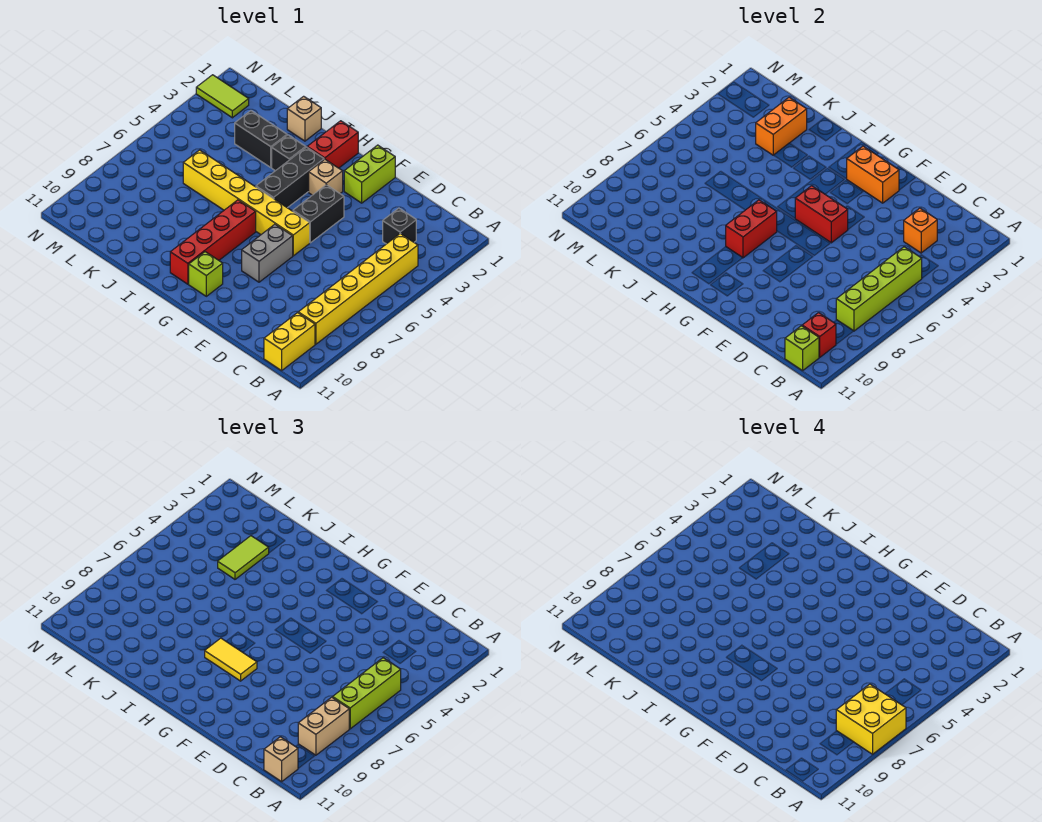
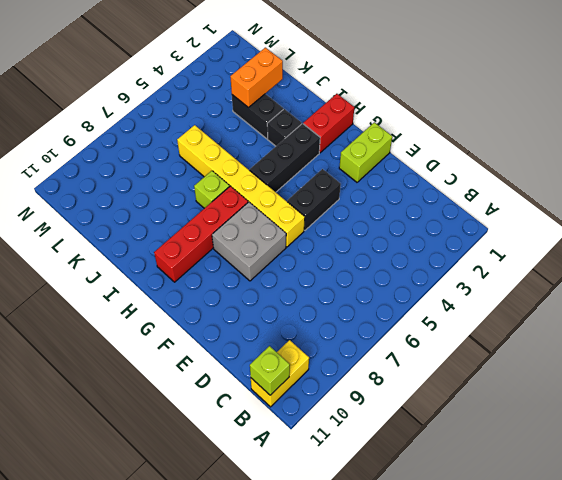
grey brick F7:G8 level 1 -> grey brick F7:F8 level 1
lime brick I7 level 1 -> lime brick G10 level 1
none -> yellow brick B4:B9 level 1
none -> black brick C3 level 1
none -> tan brick G3 level 1
none -> tan brick J1 level 1

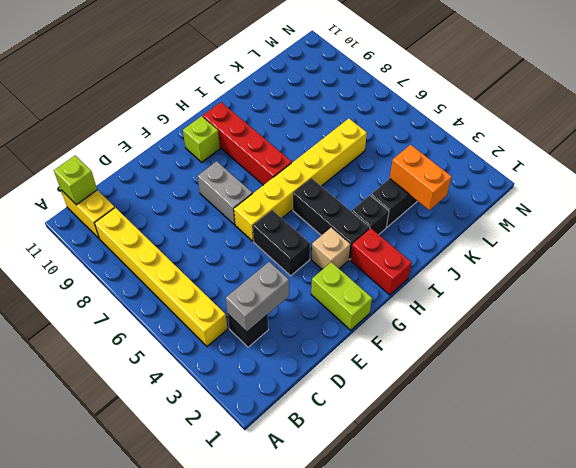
grey brick C3:D3 level 2 -> orange brick C3 level 2
none -> tan brick J1 level 1
none -> lime tile M2:N2 level 1
none -> lime brick B5:B8 level 2
none -> red brick B10 level 2

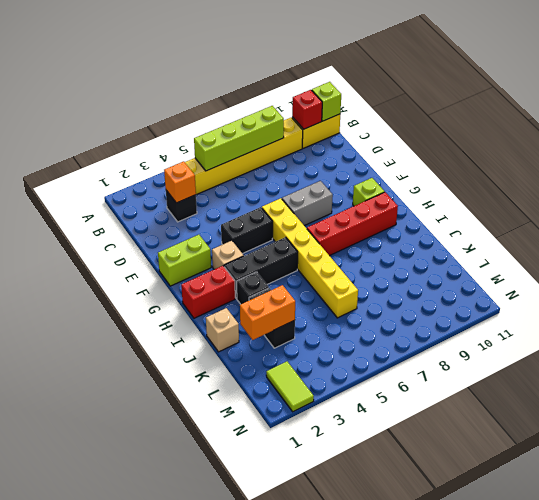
none -> orange brick F2:G2 level 2
none -> red brick F5:G5 level 2
none -> red brick H7:H8 level 2
none -> lime brick B5:B7 level 3

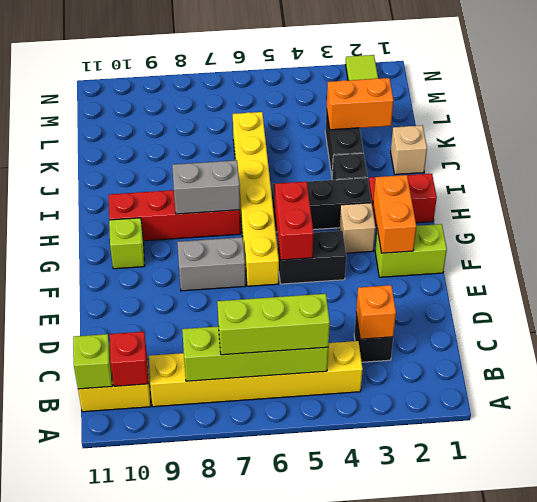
grey brick H7:H8 level 2 -> red brick H7:H8 level 2
none -> tan brick B8:B9 level 3
none -> tan brick B11 level 3
none -> yellow tile G8:H8 level 3
none -> lime tile K3:K4 level 3

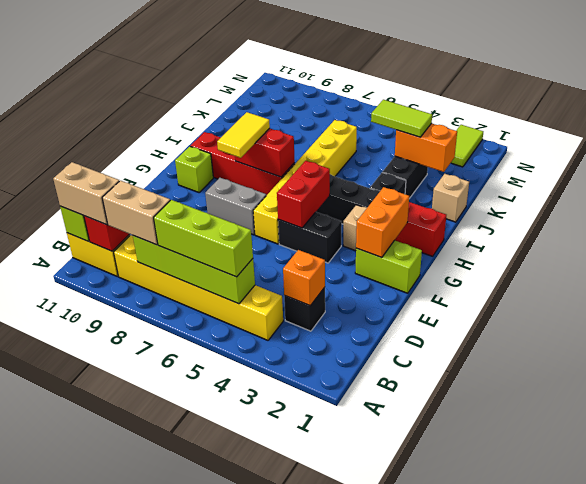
tan brick B10:B11 level 3 -> tan brick B11 level 3
none -> yellow brick A7:B8 level 4

